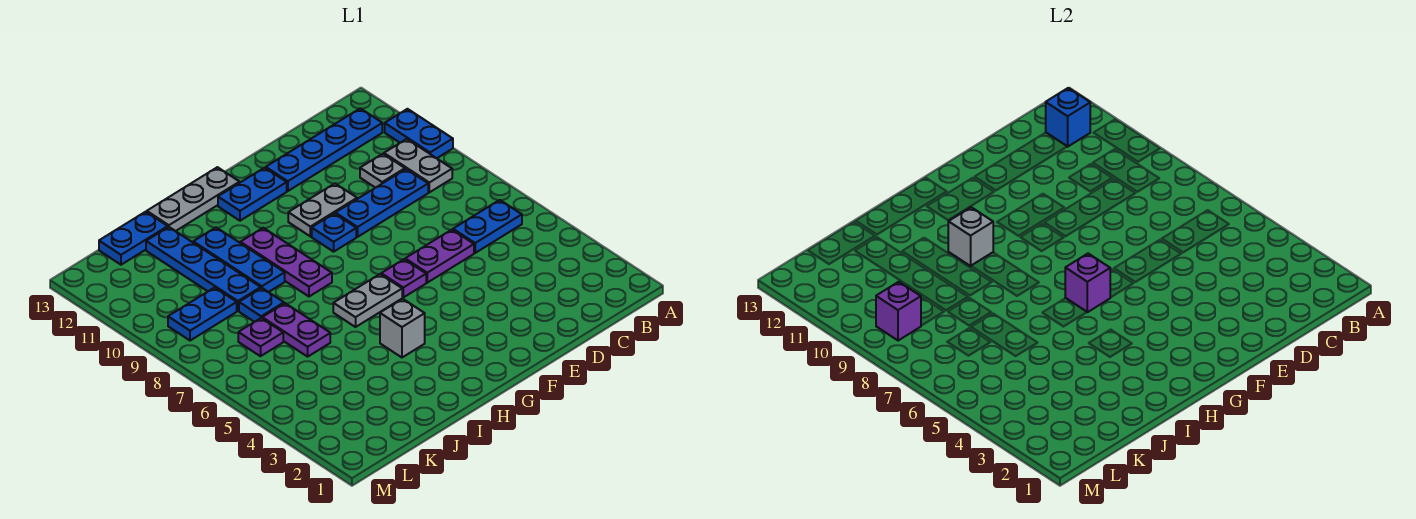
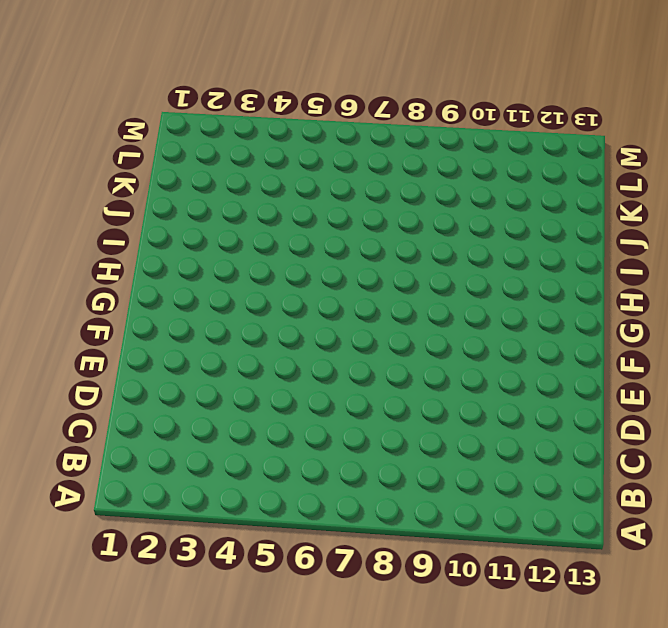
none -> blue plate A10:A11 level 1
none -> blue plate B6:C6 level 1
none -> grey plate B9:B10 level 1

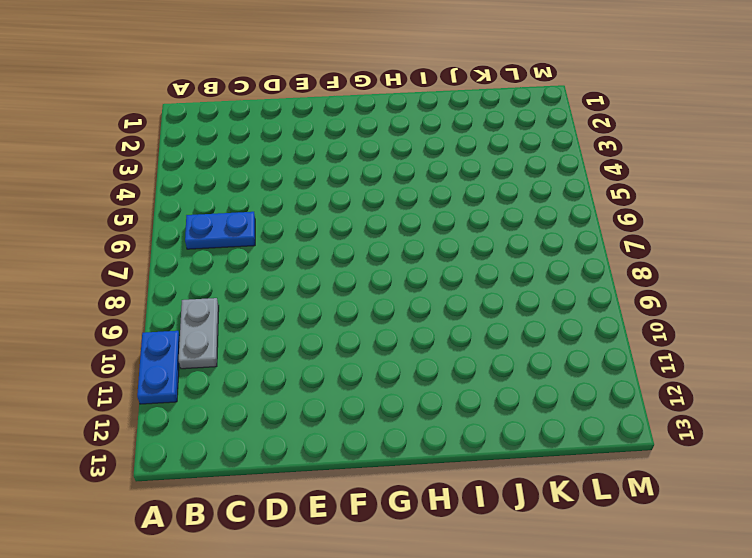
none -> blue plate B12:E12 level 1
none -> blue plate C9:E9 level 1
none -> grey plate C10 level 1

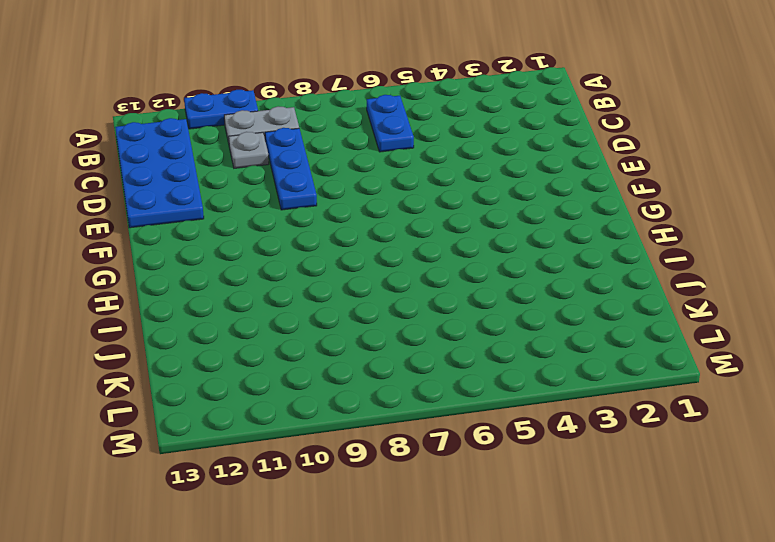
blue plate B12:E13 level 1 -> blue plate B12:E12 level 1
none -> purple plate D6:E6 level 1
none -> grey plate E10:F10 level 1
none -> purple plate F6 level 1

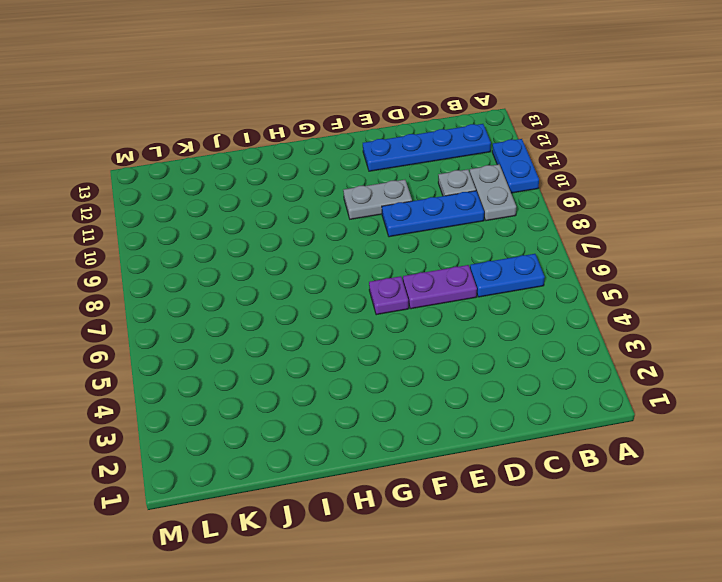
none -> blue plate F9 level 1
none -> blue plate F12:G12 level 1
none -> grey plate G6:H6 level 1

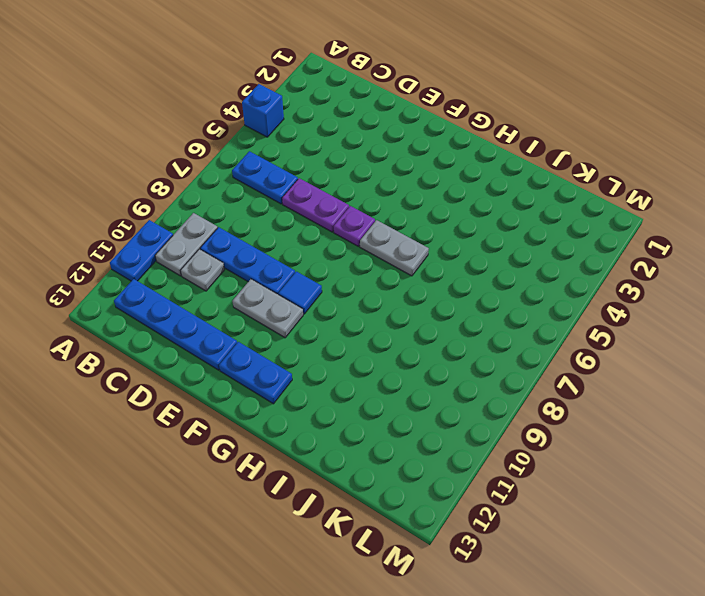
blue brick A4 level 1 -> blue brick B12 level 2
blue tile F9 level 1 -> blue plate F9 level 1
none -> grey plate G13:I13 level 1
none -> grey brick H4 level 1
none -> purple plate H8:H10 level 1

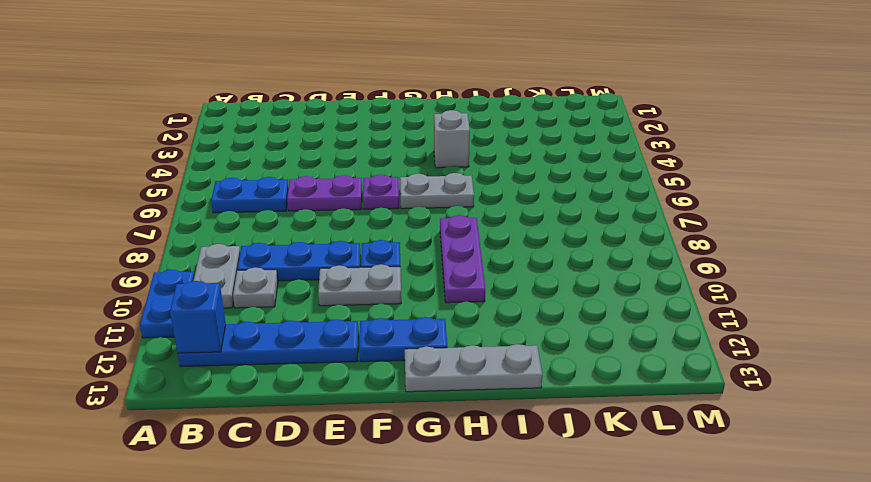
none -> blue plate I9:I11 level 1
none -> purple plate J6:J7 level 1
none -> blue plate J8 level 1

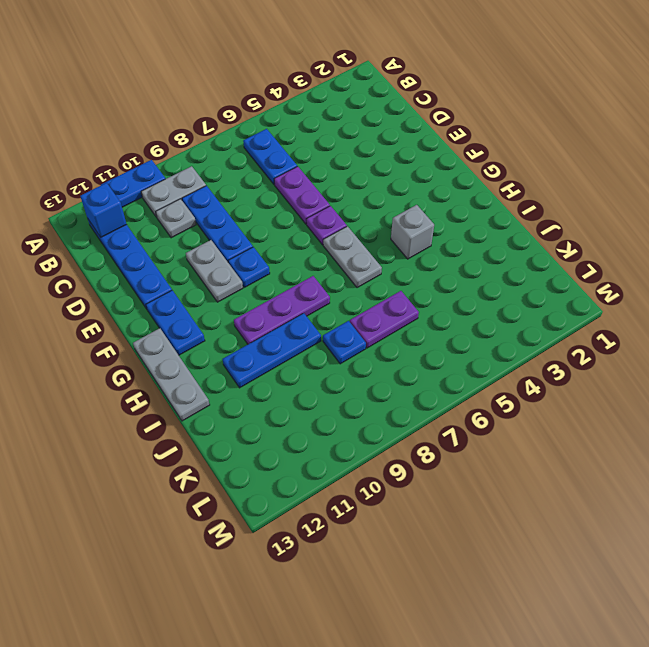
none -> blue plate J9:J12 level 1
none -> blue plate J13:K13 level 1
none -> purple plate K7 level 1

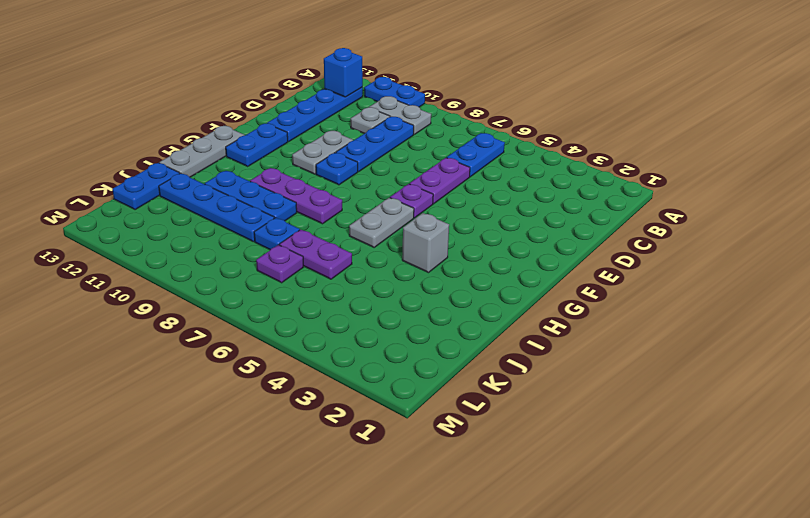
none -> blue plate K9:L9 level 1
none -> purple brick G6 level 2
none -> grey brick H10 level 2

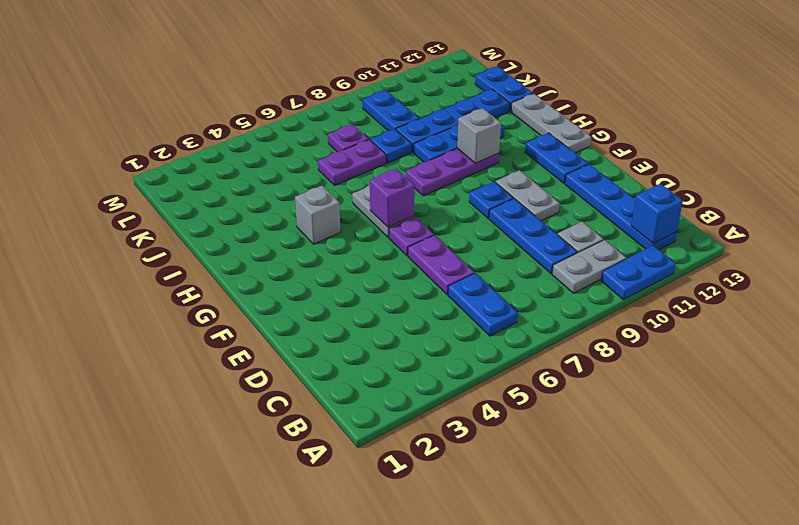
none -> purple brick L9 level 2

